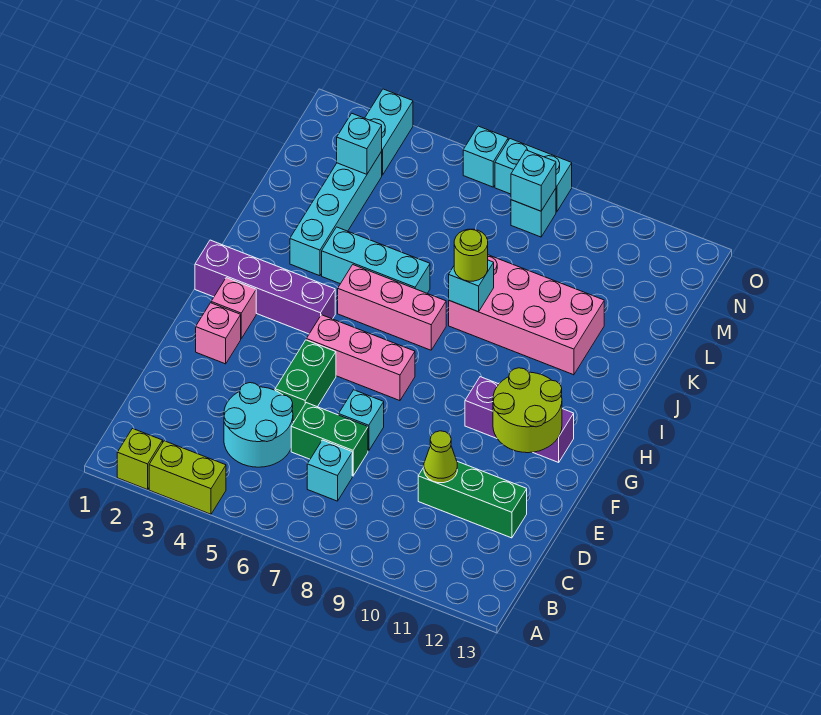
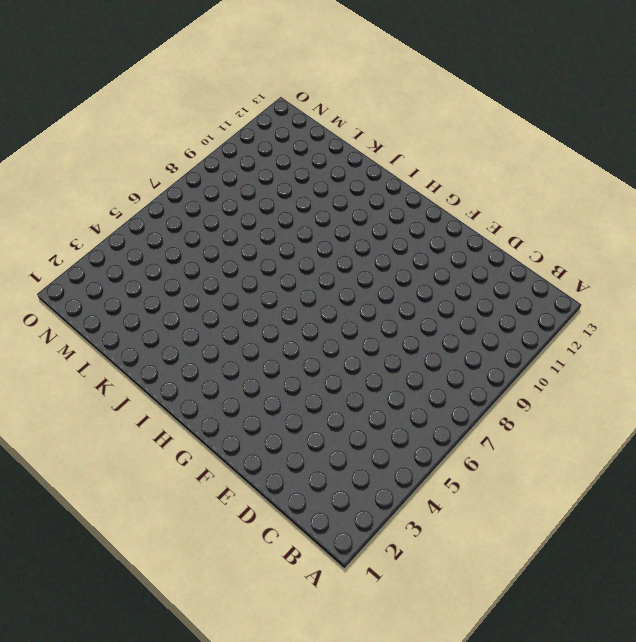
none -> lime brick A2 level 1
none -> lime brick A3:A4 level 1
none -> cyan round brick C4:D5 level 1

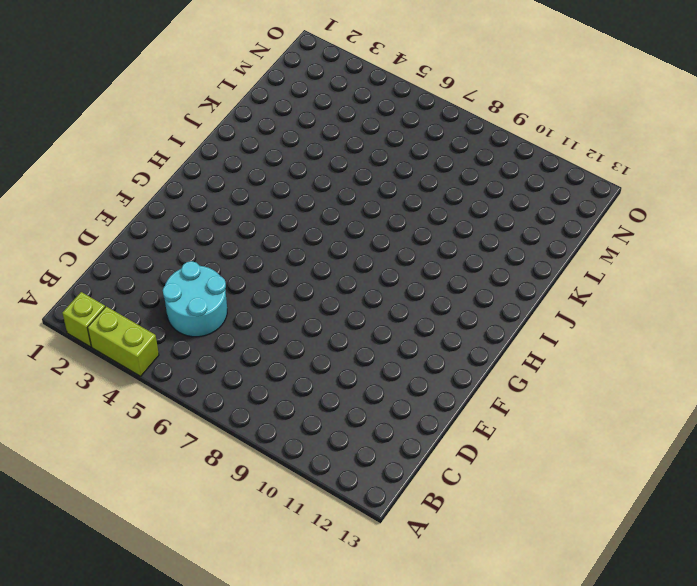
none -> cyan brick C7 level 1
none -> green brick D6:D7 level 1
none -> green brick D10:D12 level 1

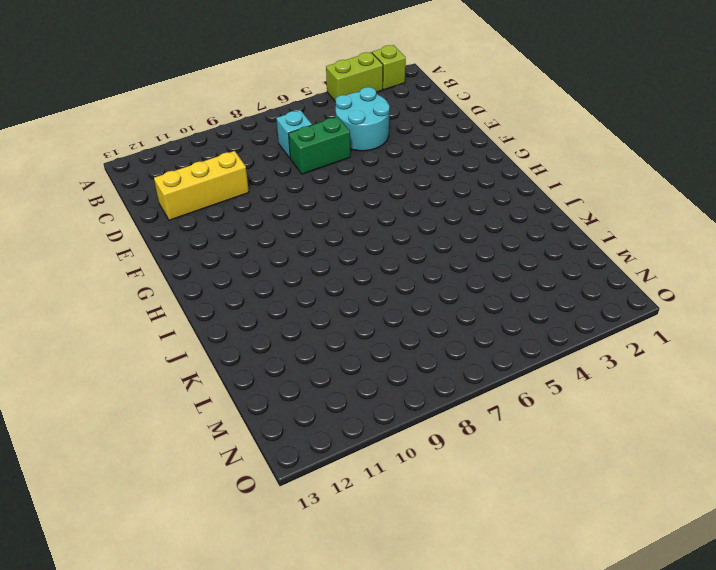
yellow brick D10:D12 level 1 -> green brick D10:D12 level 1
none -> green brick E5:F5 level 1
none -> cyan brick E7 level 1
none -> pink brick F2 level 1

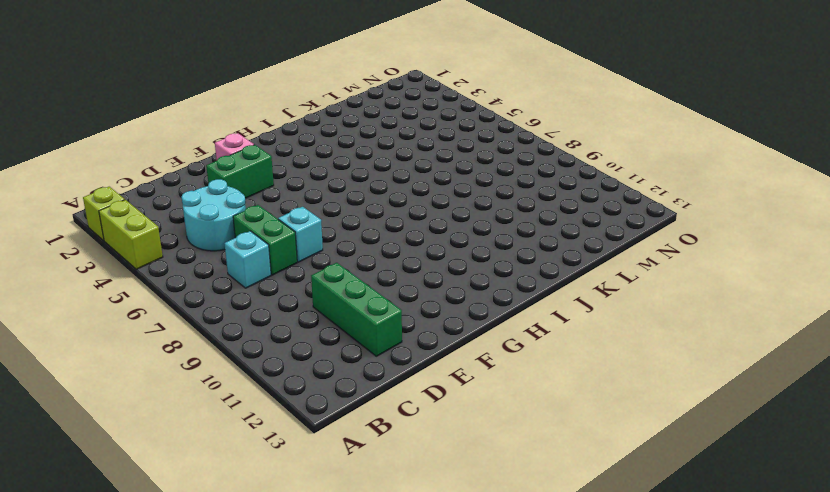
green brick E3:F3 level 1 -> green brick E5:F5 level 1
none -> pink brick G2 level 1
none -> pink brick G5:G7 level 1
none -> purple brick G10:G12 level 1

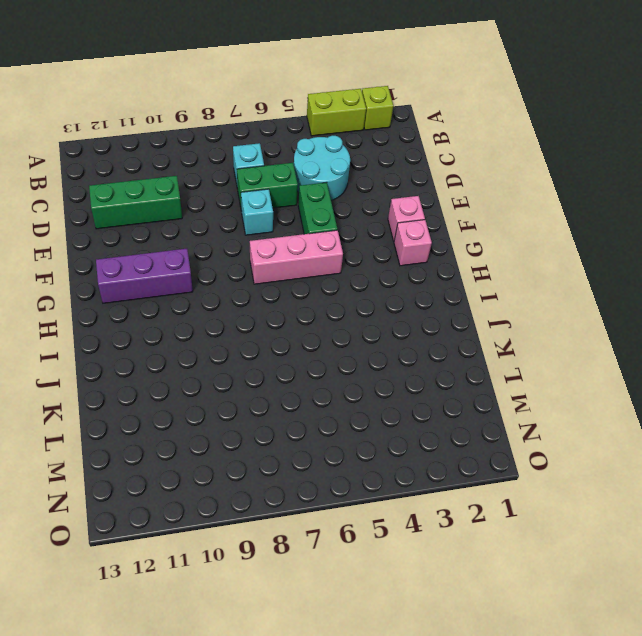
none -> purple brick H1:H4 level 1
none -> pink brick I5:I7 level 1
none -> cyan brick J3:M3 level 1

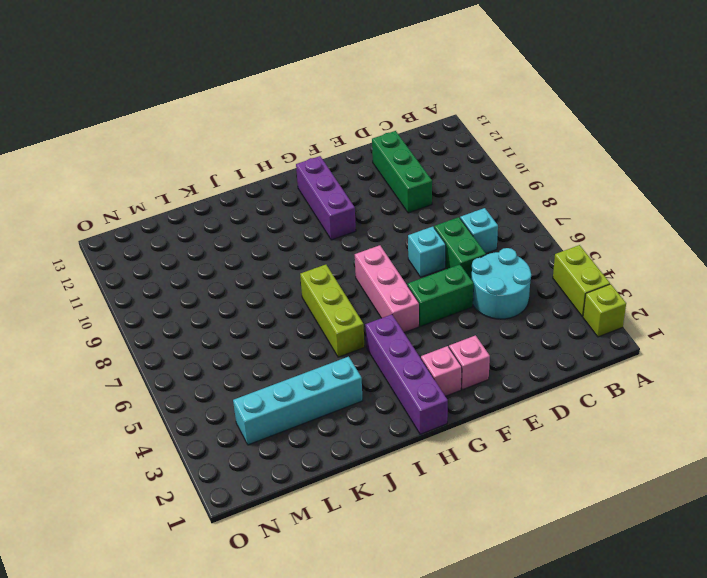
lime brick I5:I7 level 1 -> pink brick I5:I7 level 1
none -> cyan brick J4:J6 level 1
none -> pink brick J8:K11 level 1
none -> cyan brick N3:O3 level 1

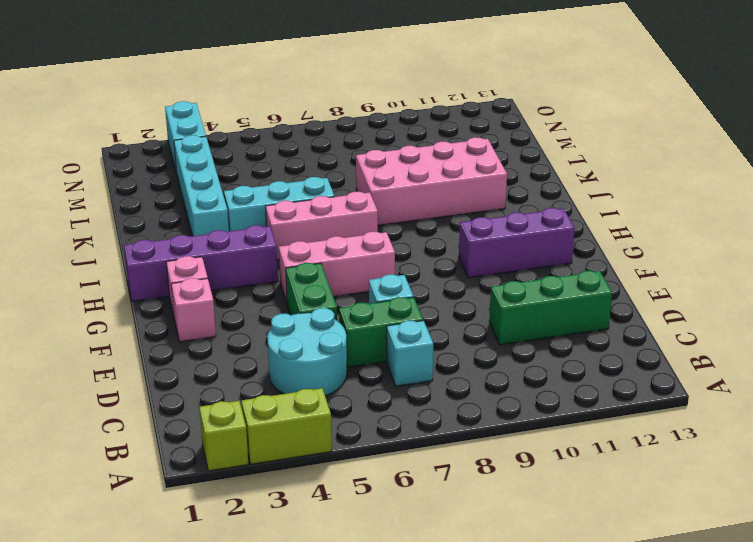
none -> cyan brick N8 level 1
none -> cyan brick O6 level 1
none -> cyan brick O7:O8 level 1

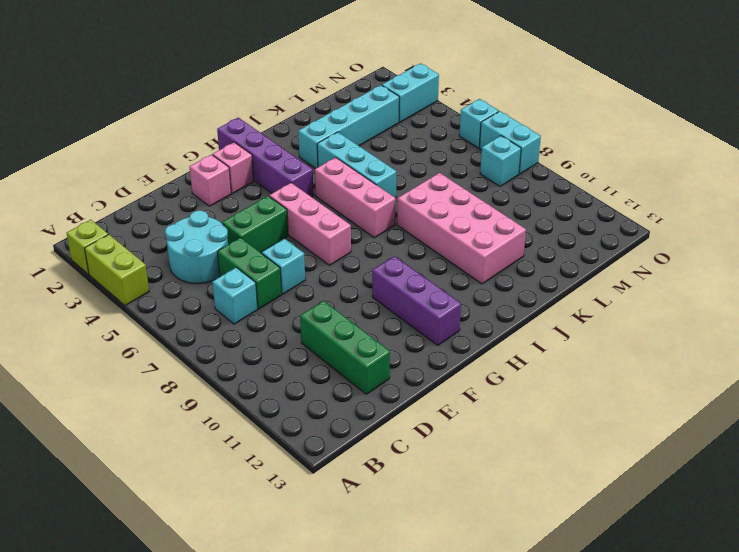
none -> lime cone D10 level 2
none -> lime round brick F11:G12 level 2
none -> cyan brick J8 level 2

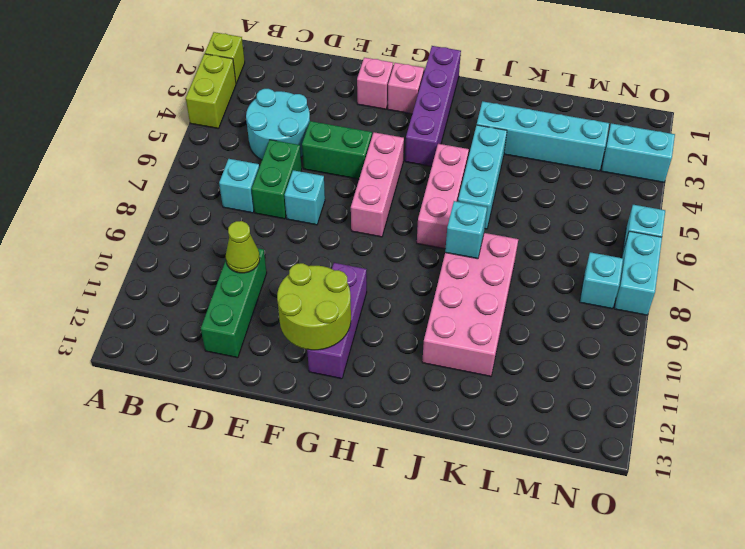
none -> cyan brick M3 level 2
none -> cyan brick N8 level 2
none -> lime round brick J8 level 3

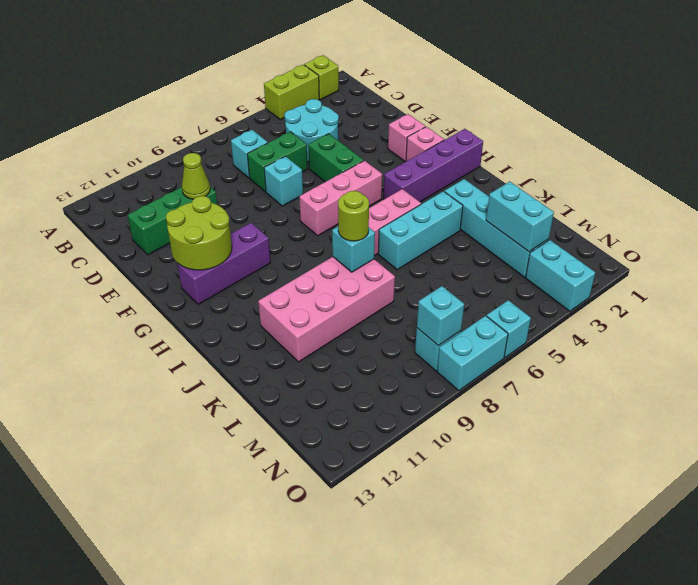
cyan brick L3:M3 level 2 -> cyan brick M3 level 2

